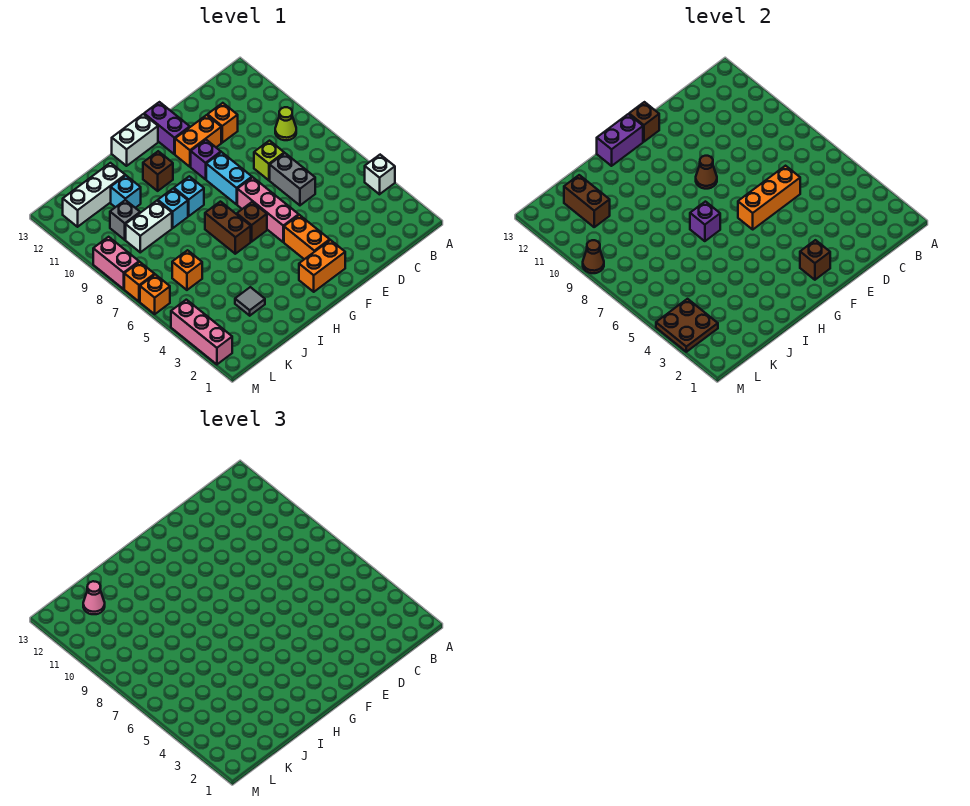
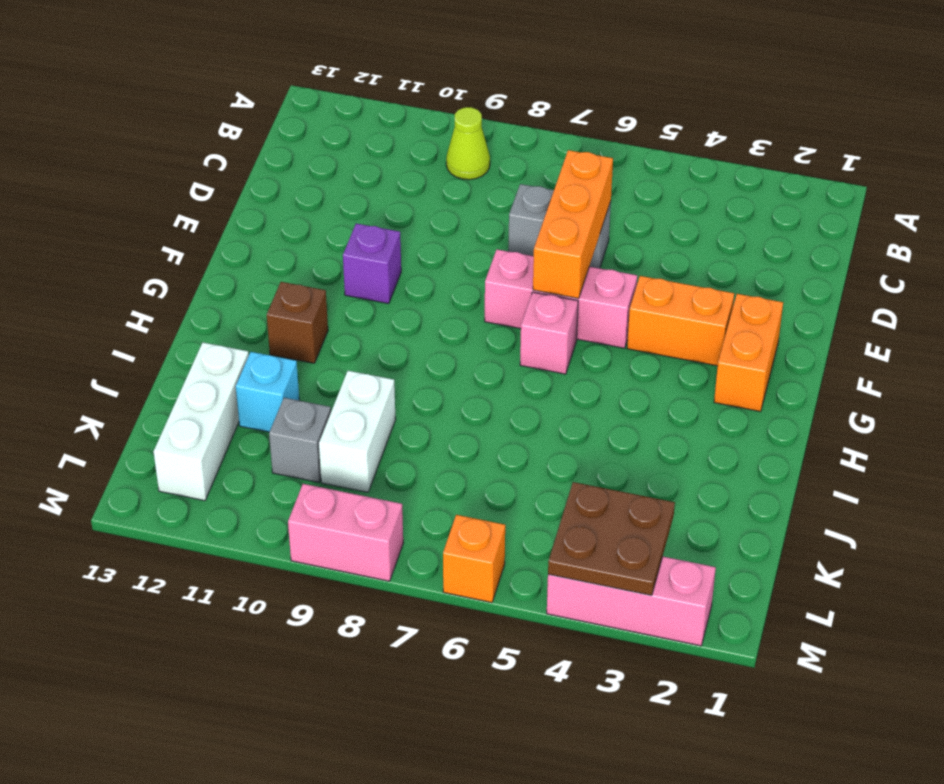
pink brick G6 level 1 -> brown brick G6 level 1
none -> white brick A4 level 1
none -> lime brick D8 level 1
none -> orange brick D11 level 1
none -> orange brick E11:F11 level 1

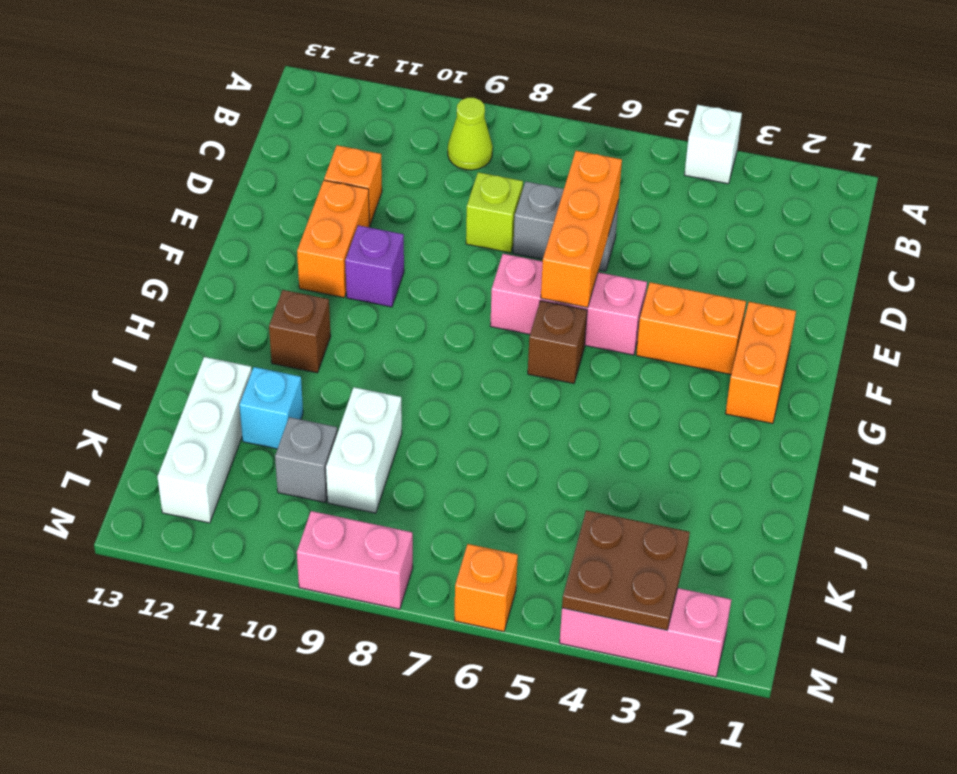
none -> cyan brick F8:F9 level 1
none -> purple brick F12:F13 level 1
none -> white brick G13:H13 level 1
none -> brown brick H6:H7 level 1

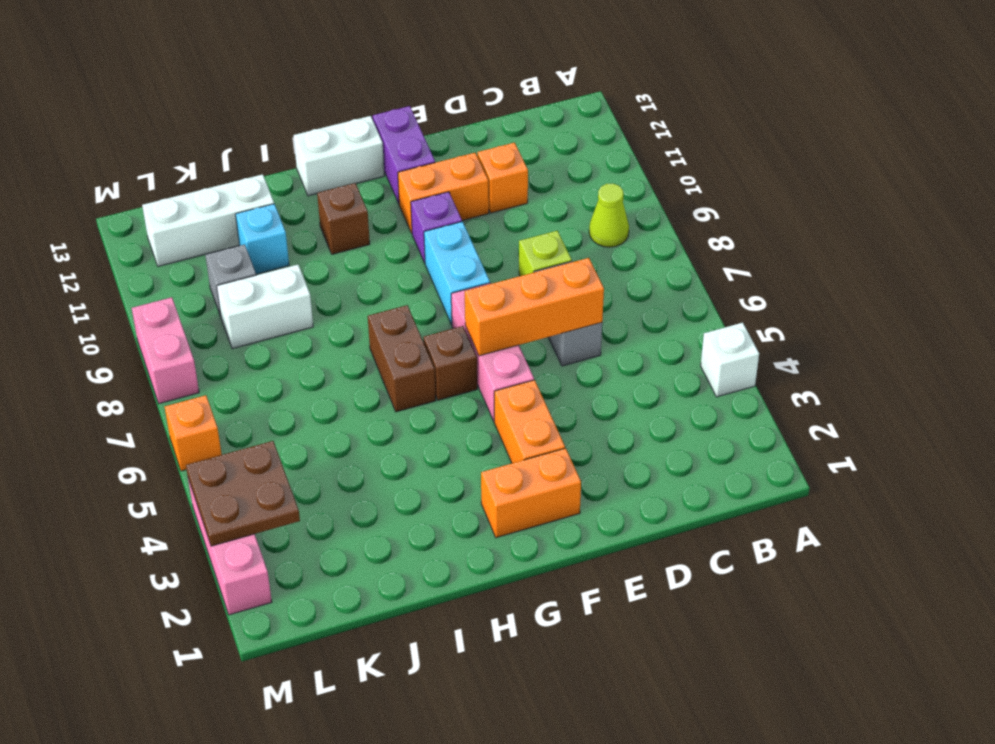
none -> cyan brick H9 level 1
none -> cyan brick I9 level 1
none -> grey tile J3 level 1
none -> orange brick K6 level 1

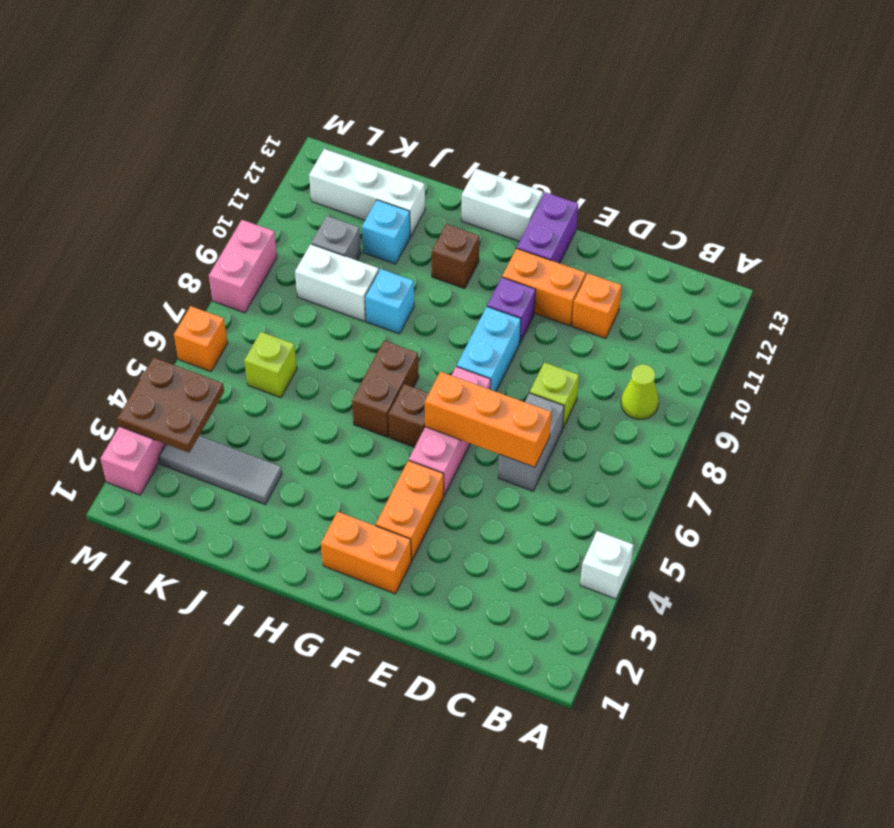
grey tile J3:L3 level 1 -> grey tile J3 level 1
lime brick K6 level 1 -> orange brick K6 level 1
none -> cyan brick H9 level 1
none -> orange brick M7 level 1
none -> brown brick F2 level 2
none -> brown cone F9 level 2

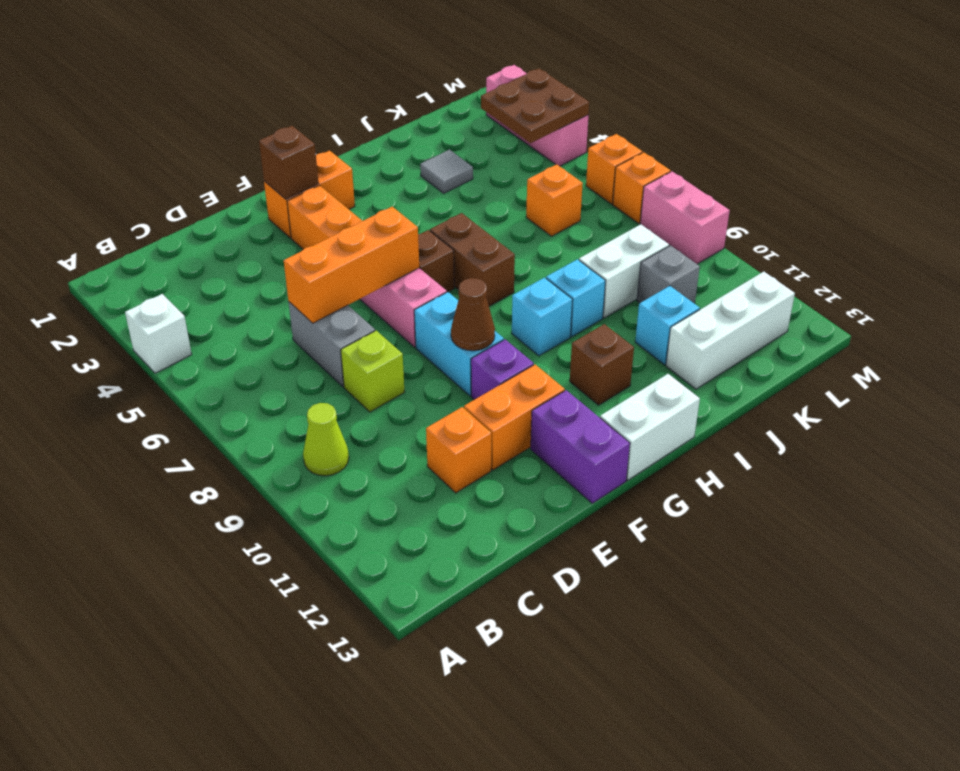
none -> brown brick F13 level 2
none -> purple brick G13:H13 level 2
none -> purple brick H7 level 2
none -> brown brick K11:K12 level 2

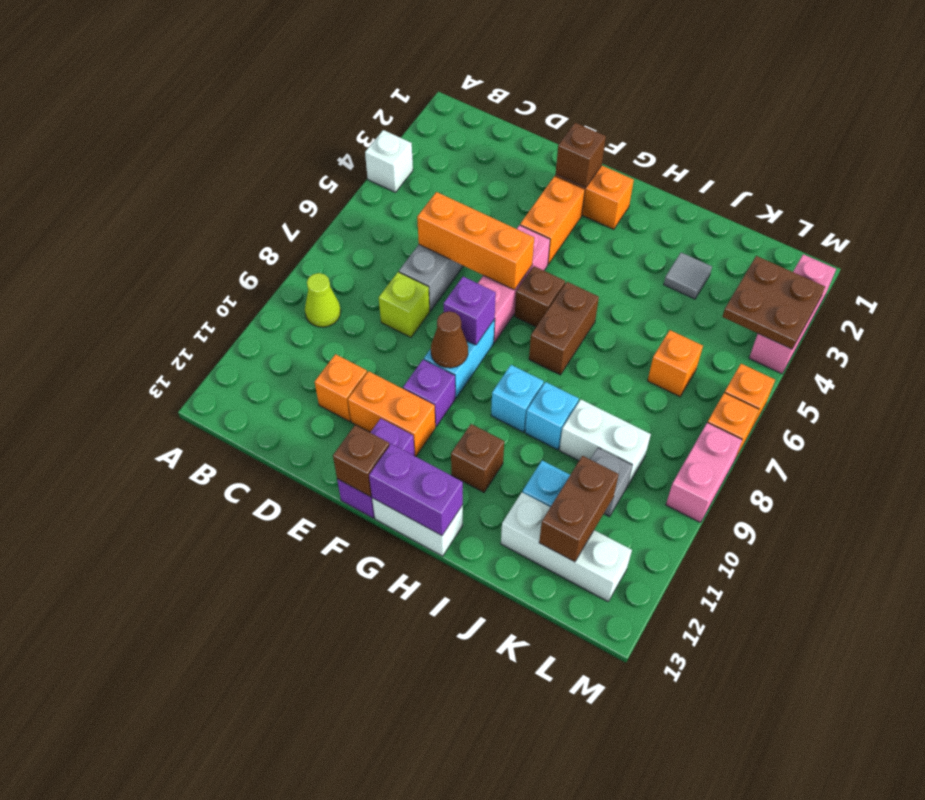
purple brick F8 level 2 -> purple brick H7 level 2
none -> brown cone M9 level 2
none -> pink cone K12 level 3

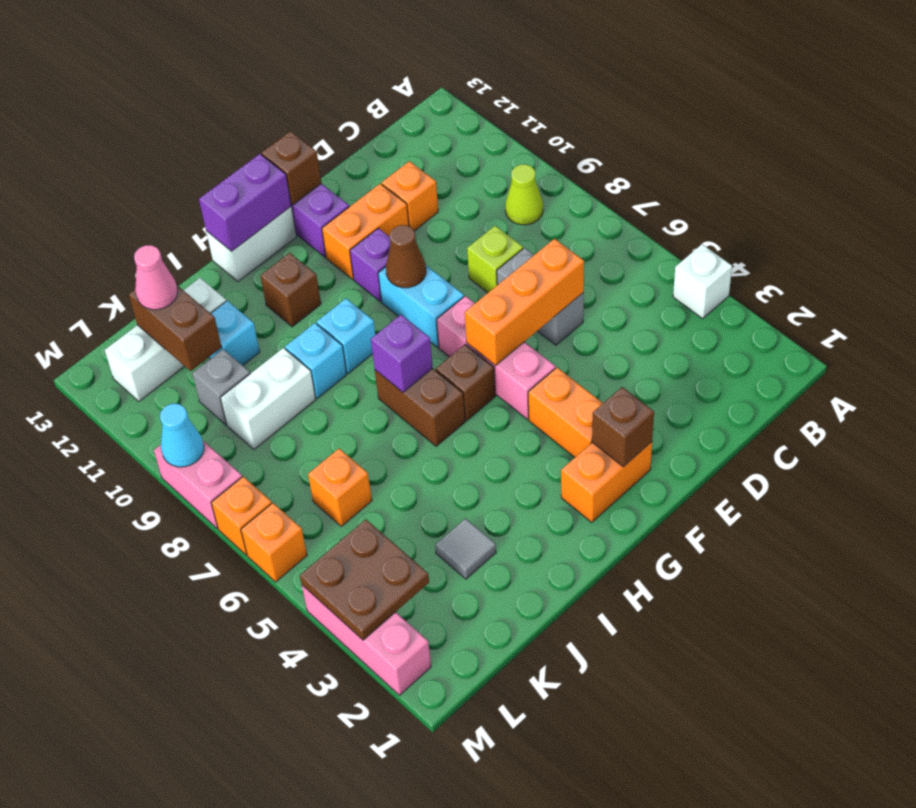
cyan cone M9 level 2 -> brown cone M9 level 2

